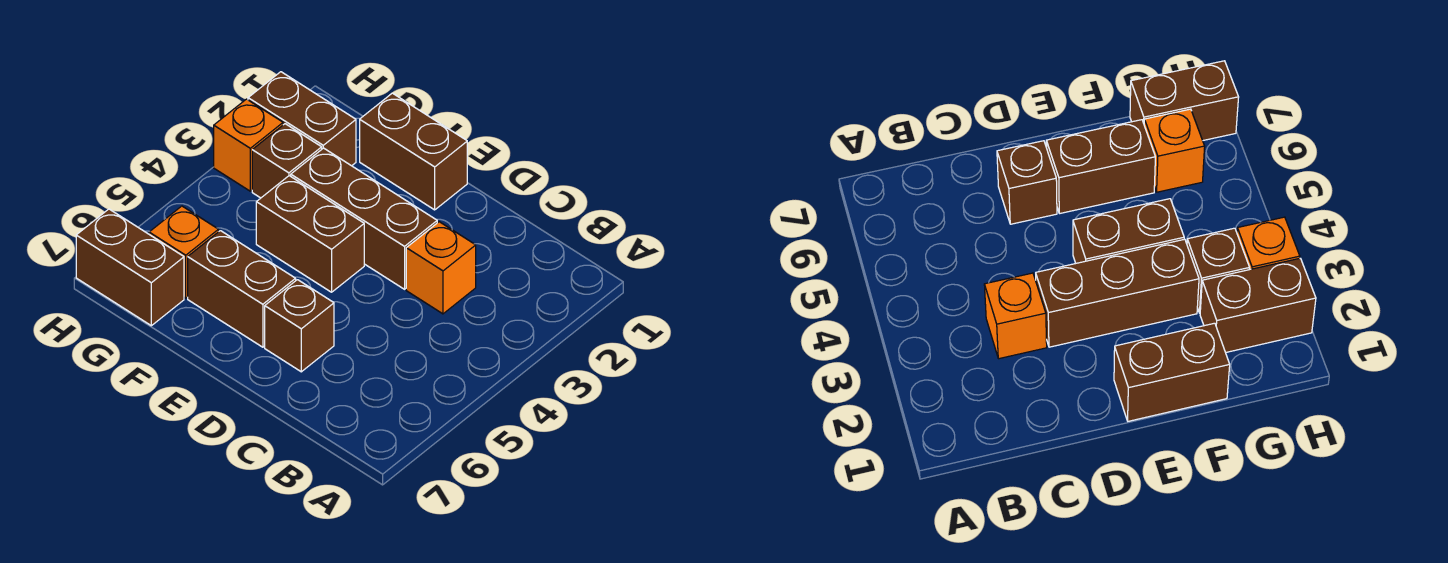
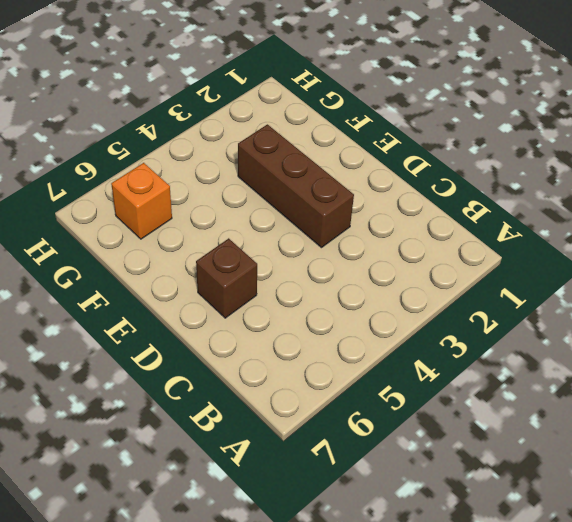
none -> orange brick C3 level 1
none -> brown brick E1:F1 level 1

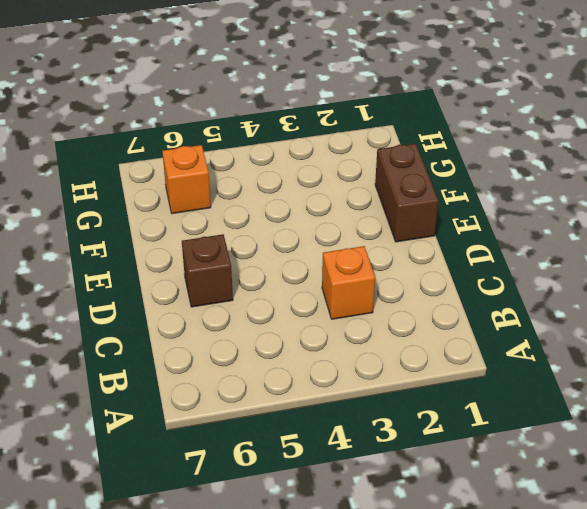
none -> brown brick D3:F3 level 1
none -> brown brick E4:F4 level 1

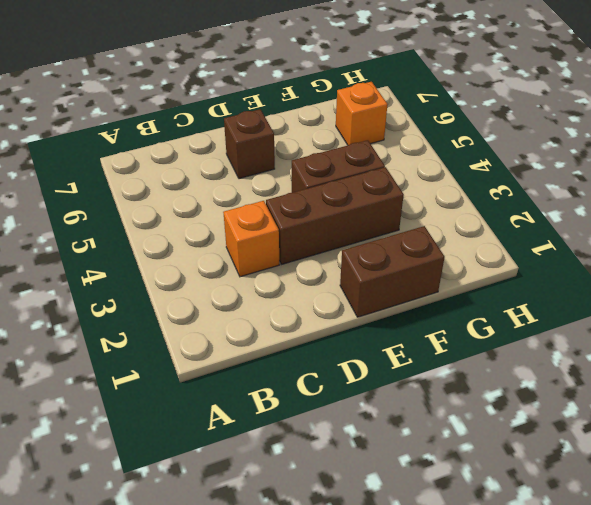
none -> brown brick E6:F6 level 1
none -> brown brick G2:H2 level 1

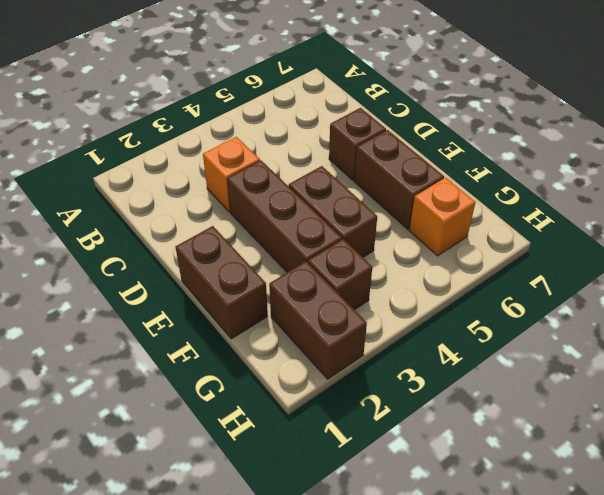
none -> brown brick G7:H7 level 1
none -> orange brick H3 level 1

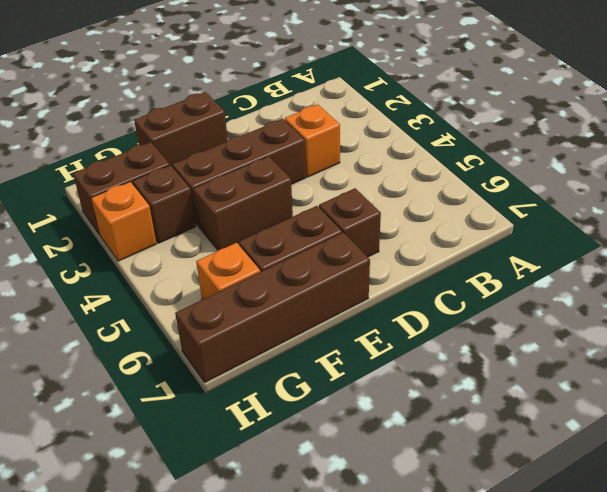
brown brick E7:H7 level 1 -> brown brick G7:H7 level 1

